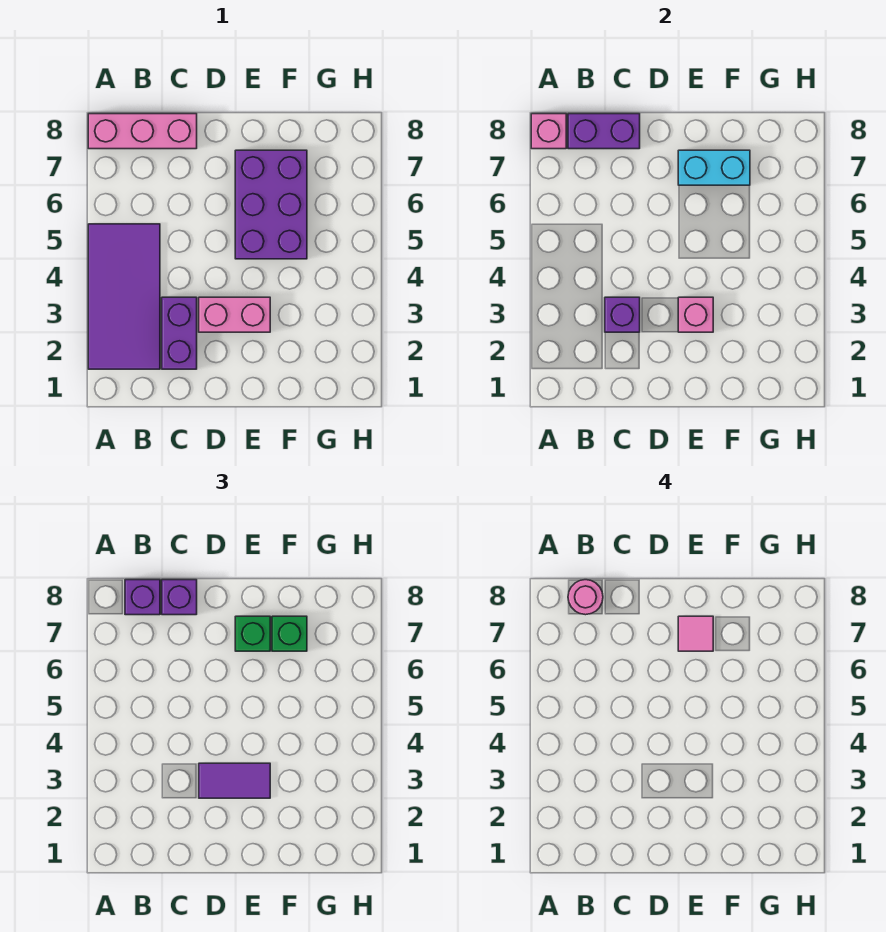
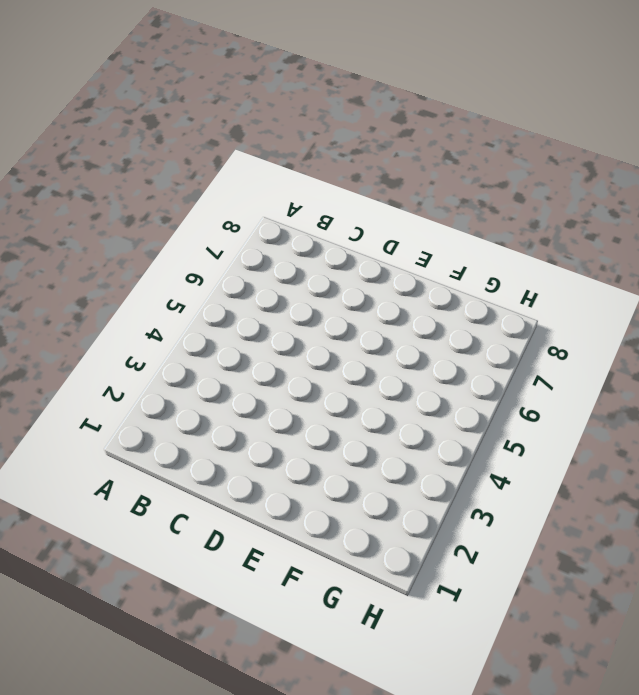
none -> purple tile A2:B5 level 1
none -> pink brick A8:C8 level 1
none -> purple brick C2:C3 level 1

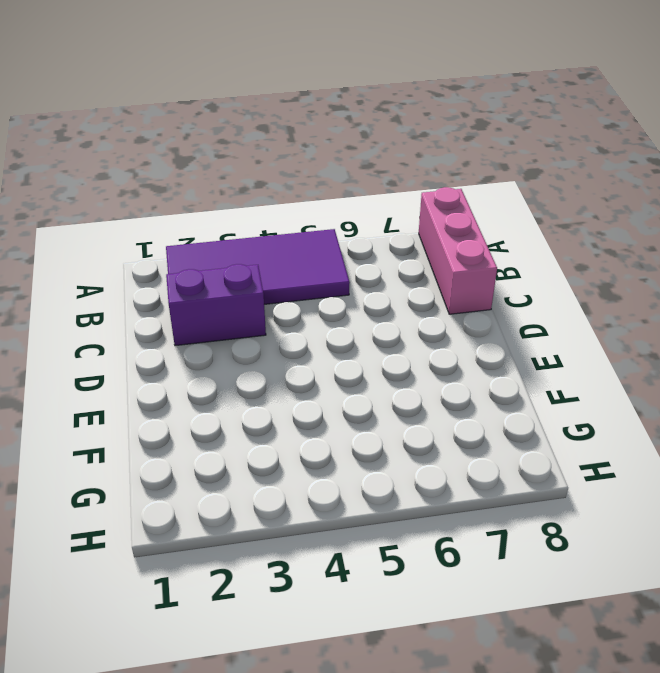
none -> pink brick D3:E3 level 1
none -> purple brick E5:F7 level 1
none -> pink brick A8 level 2

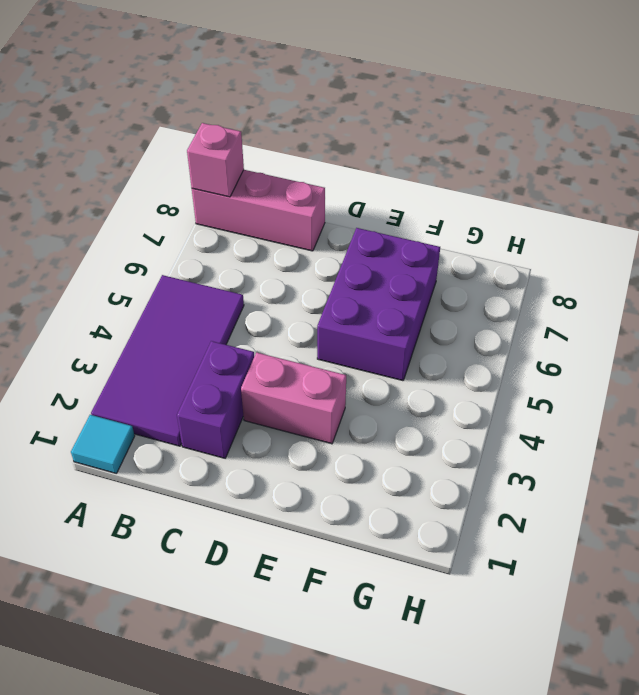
cyan tile A1 level 1 -> none
none -> purple brick B8:C8 level 2
none -> purple brick C3 level 2
none -> pink brick E3 level 2

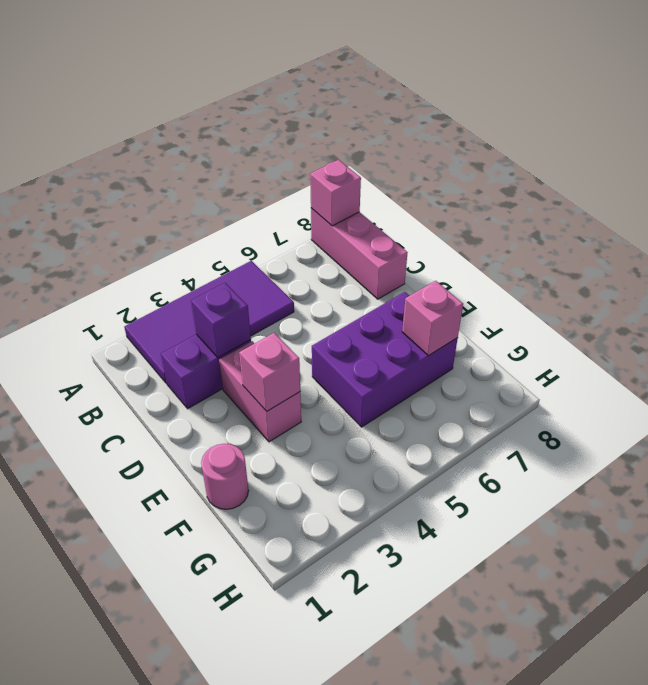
pink round brick F1 level 1 -> pink round brick B8 level 4
pink brick F7 level 2 -> cyan brick E7:F7 level 2
none -> purple brick B8:C8 level 2
none -> purple brick B8 level 3
none -> purple brick C8 level 3

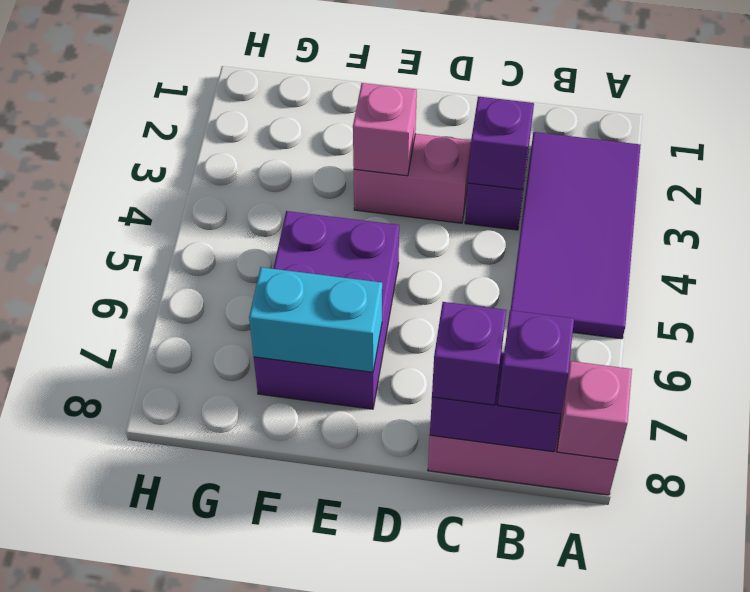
none -> purple tile D3:E3 level 3
none -> green brick E7 level 3
none -> green brick F7 level 3

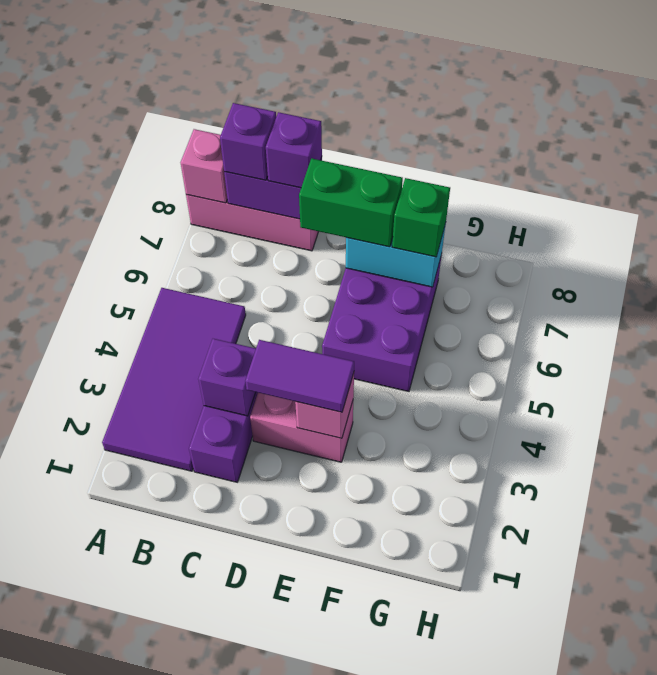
green brick D7:E7 level 3 -> green brick E7 level 3
none -> pink round brick B8 level 4
none -> pink tile E7 level 4

